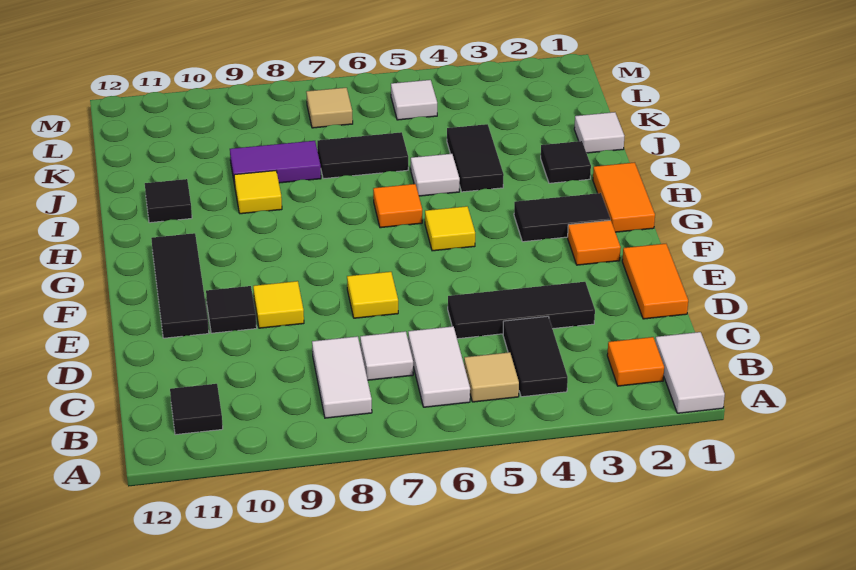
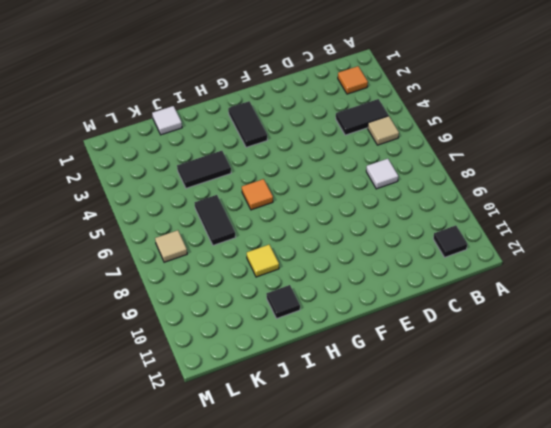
none -> white tile A1:B1 level 1
none -> white tile B6:C6 level 1
none -> white tile B8:C8 level 1

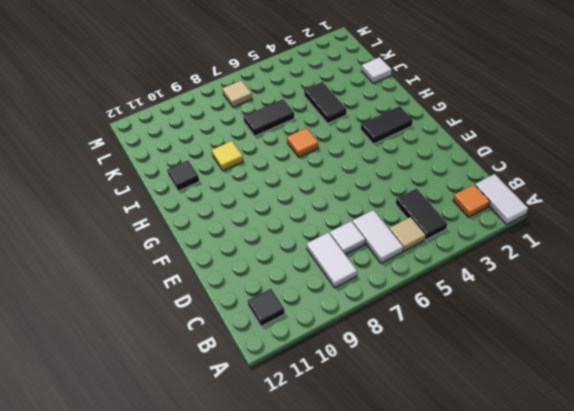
none -> orange tile D1:E1 level 1
none -> black tile D3:D5 level 1
none -> yellow tile E7 level 1

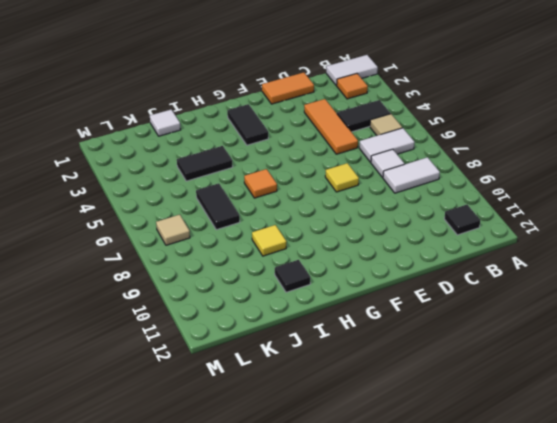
orange tile D3:D5 level 1 -> black tile D3:D5 level 1
none -> yellow tile E9 level 1
none -> black tile E10 level 1
none -> black tile E11:G11 level 1

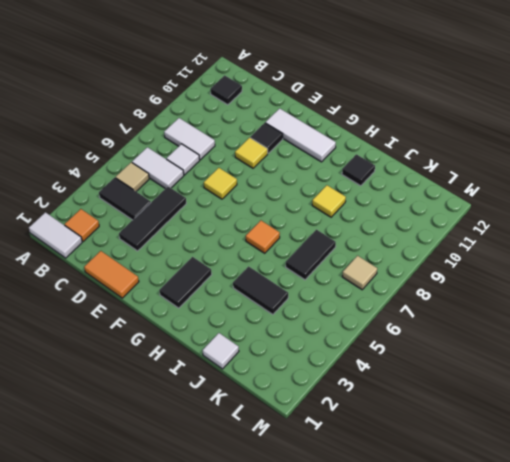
white tile E11:G11 level 1 -> black tile E11:G11 level 1
none -> orange tile F2 level 1
none -> orange tile G1:H1 level 1
none -> yellow tile G5 level 1

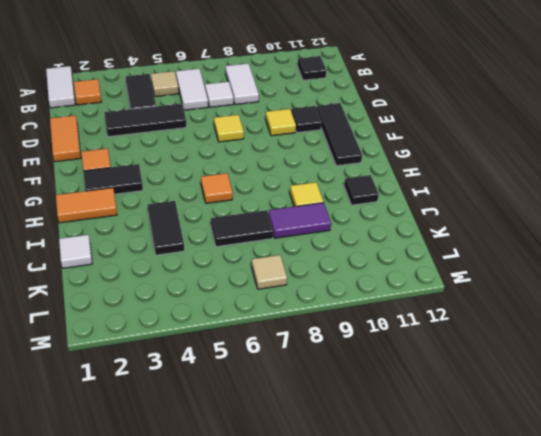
orange tile H1:H2 level 1 -> orange tile G1:H1 level 1
none -> yellow tile G5 level 1
none -> black tile I2 level 1
none -> white tile I5 level 1

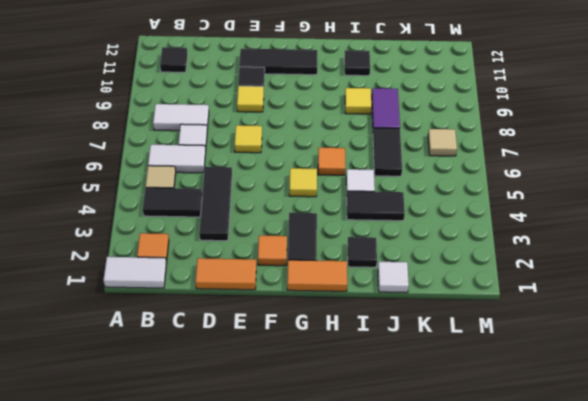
none -> white tile L5 level 1

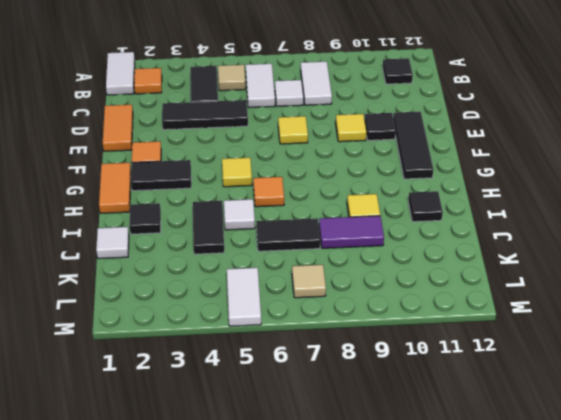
white tile L5:M5 level 1 -> white tile L5 level 1

